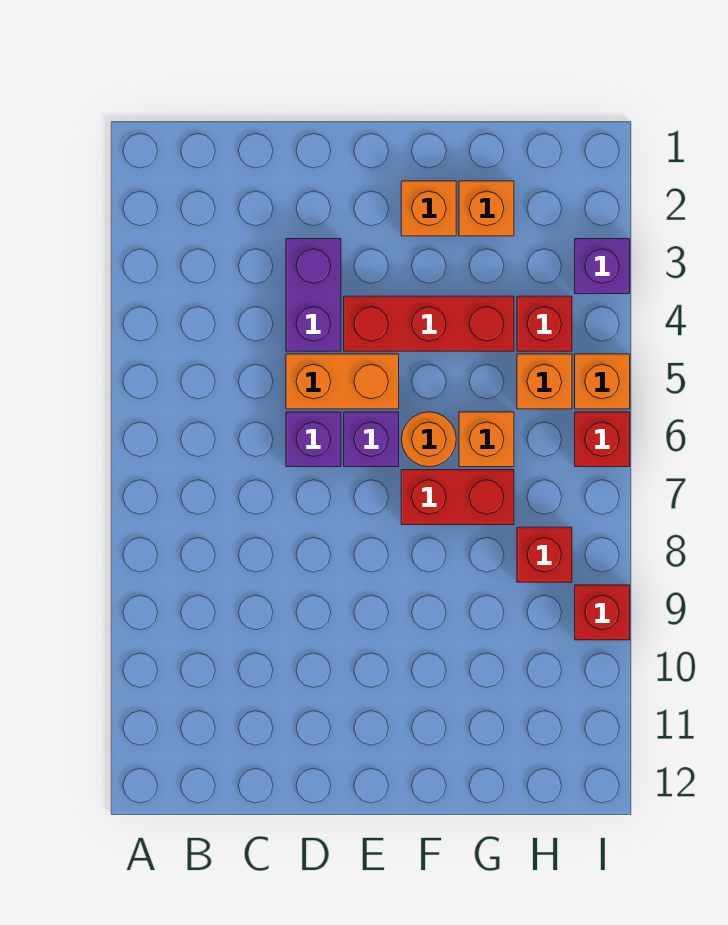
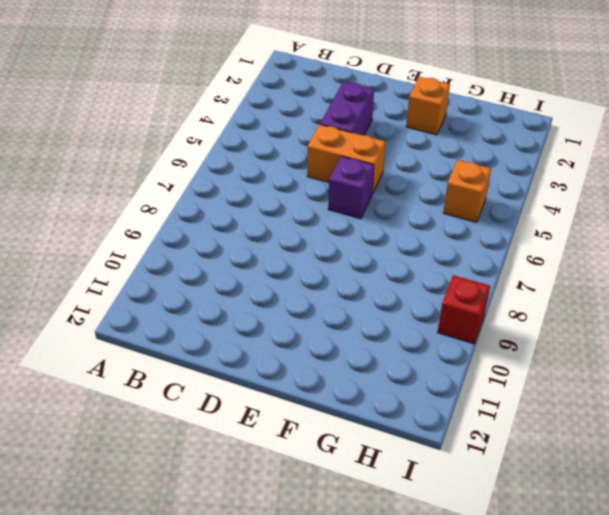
none -> purple brick D6 level 1
none -> red brick E4:G4 level 1
none -> orange round brick F6 level 1

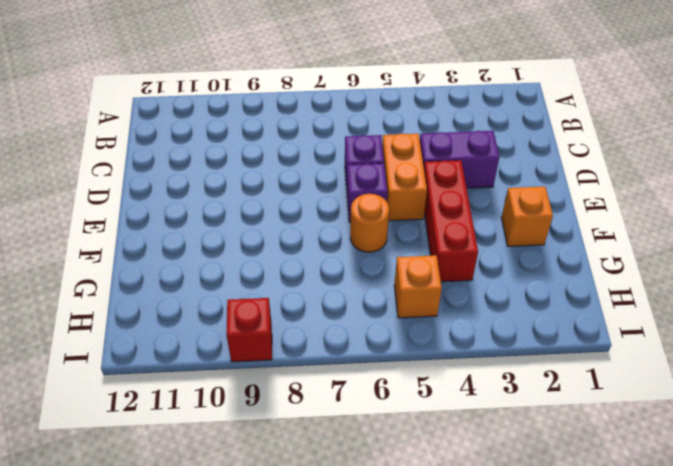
none -> red brick F7:G7 level 1
none -> orange brick G2 level 1
none -> orange brick G6 level 1

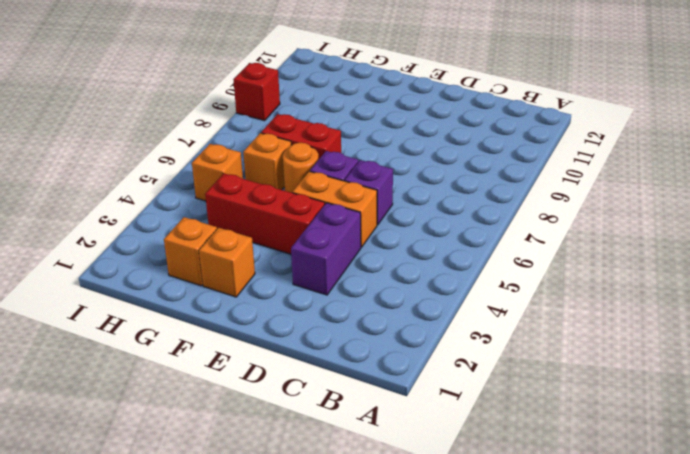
none -> red brick H4 level 1
none -> red brick H8 level 1
none -> purple brick I3 level 1

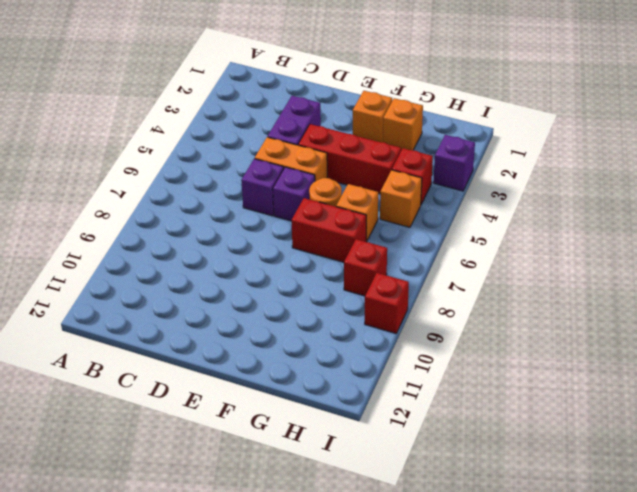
none -> orange brick I5 level 1
none -> red brick I6 level 1

